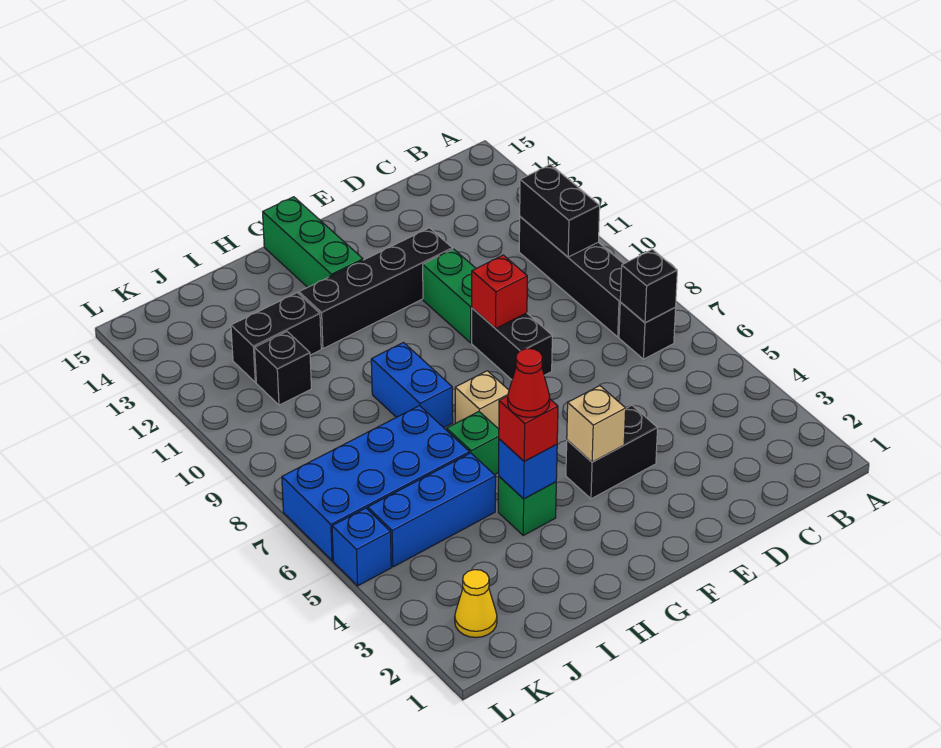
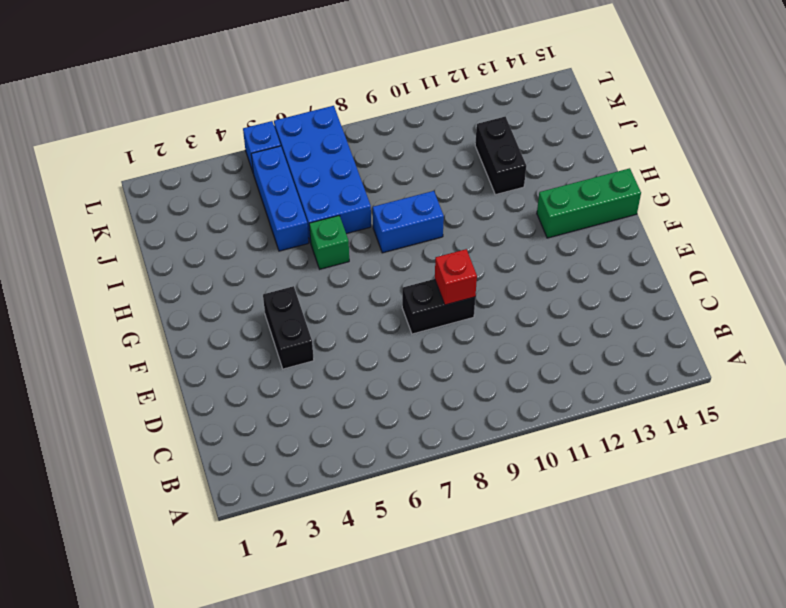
none -> black brick B7 level 1
none -> black brick B8:B11 level 1
none -> green brick E10:E11 level 1

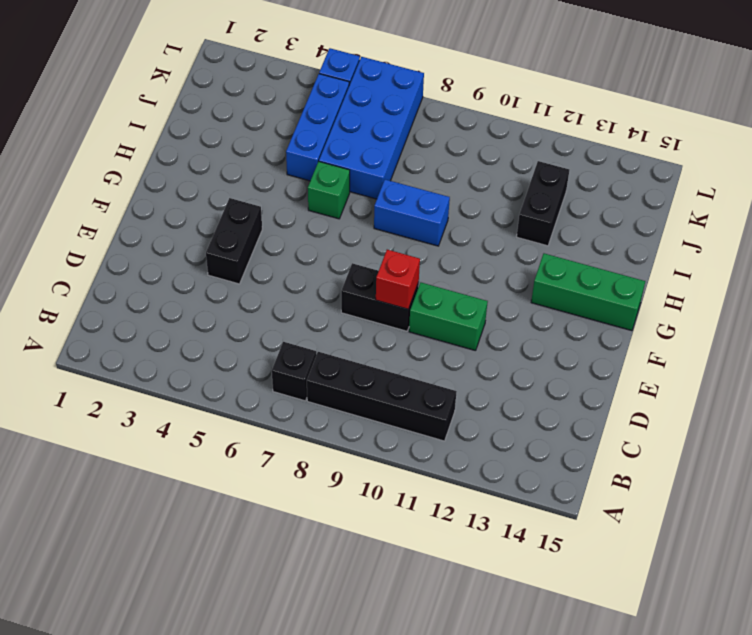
none -> black brick E12:H12 level 1
none -> tan brick G7 level 1
none -> green brick H4 level 1

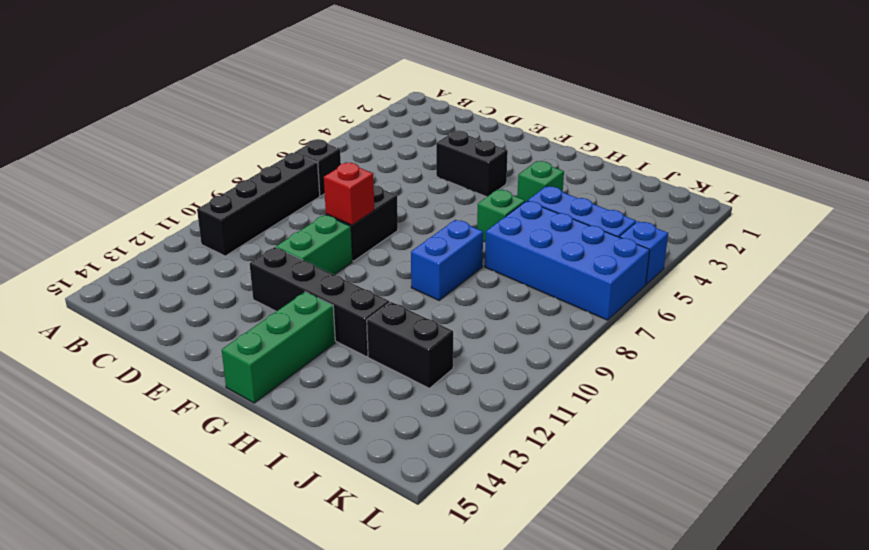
none -> tan brick G7 level 1
none -> black brick J11 level 1
none -> yellow cone K2 level 1

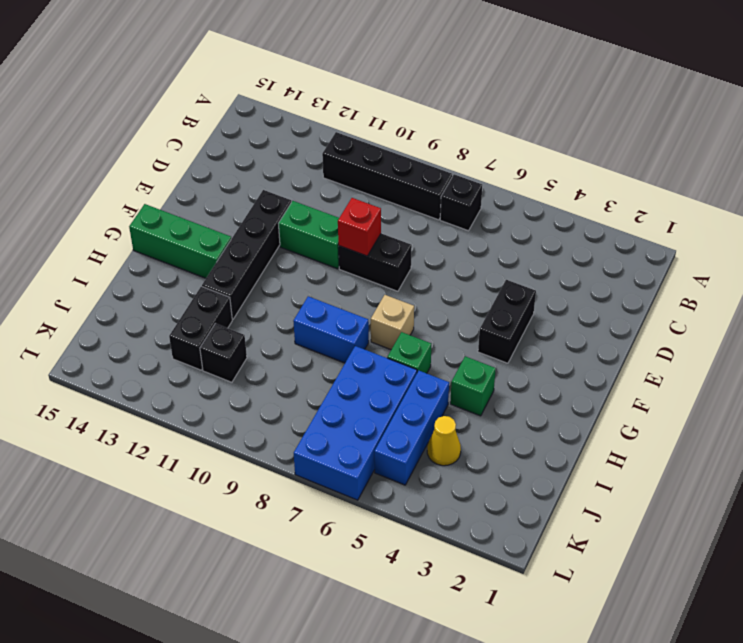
yellow cone J4 level 1 -> yellow cone K2 level 1
none -> blue brick L5 level 1
none -> black brick B7 level 2
none -> black brick B10:B11 level 2

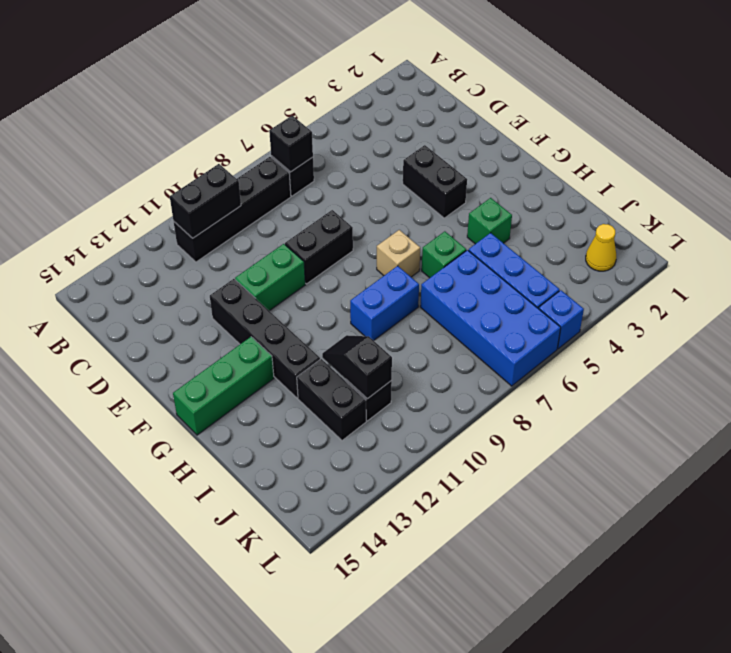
black slope I11:J11 level 2 top J -> none
none -> red brick E9 level 2
none -> tan brick F4 level 2
none -> blue brick H4 level 2

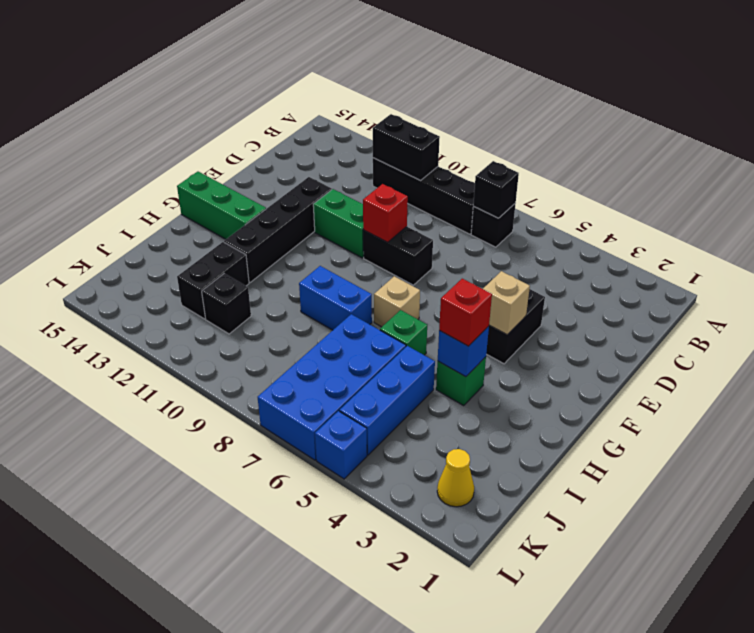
none -> red cone H4 level 4

